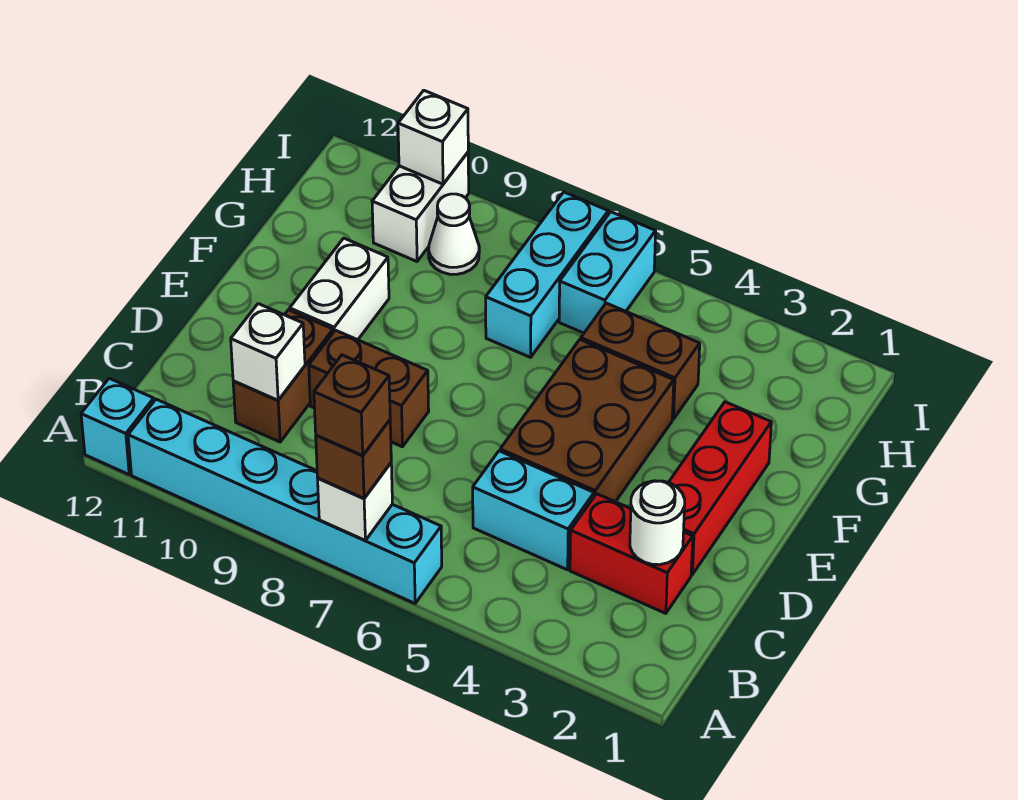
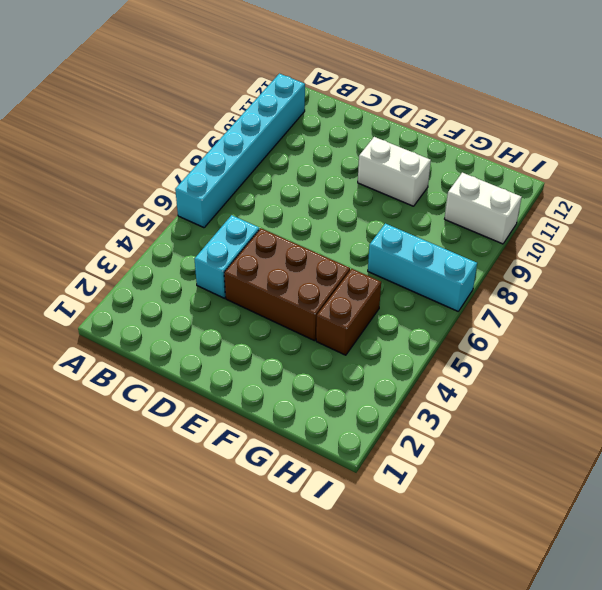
none -> cyan brick A12 level 1
none -> red brick C2:C3 level 1
none -> brown brick C10:D10 level 1

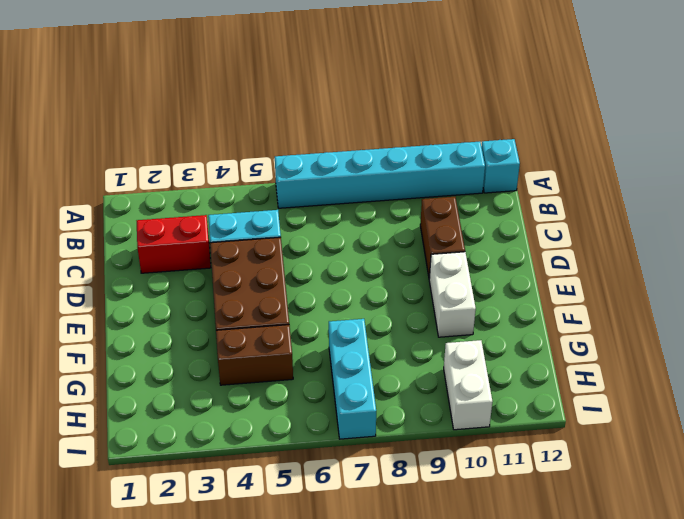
none -> red brick D2:F2 level 1
none -> brown brick D8:D9 level 1
none -> cyan brick H6:I6 level 1

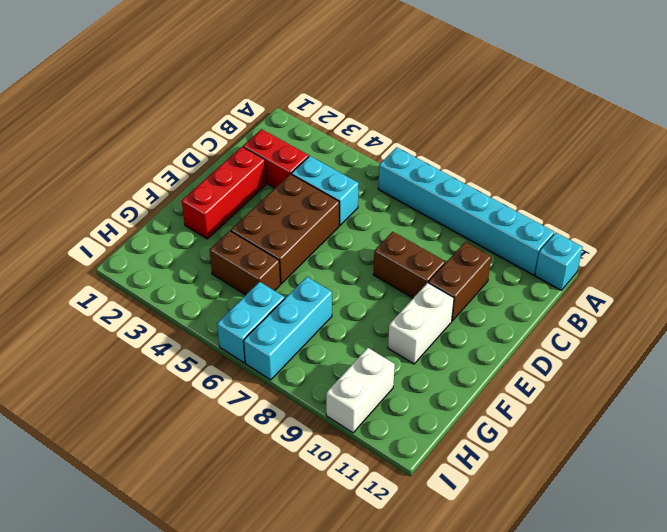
none -> white cone H9 level 1
none -> white brick A7 level 2
none -> white round brick C2 level 2

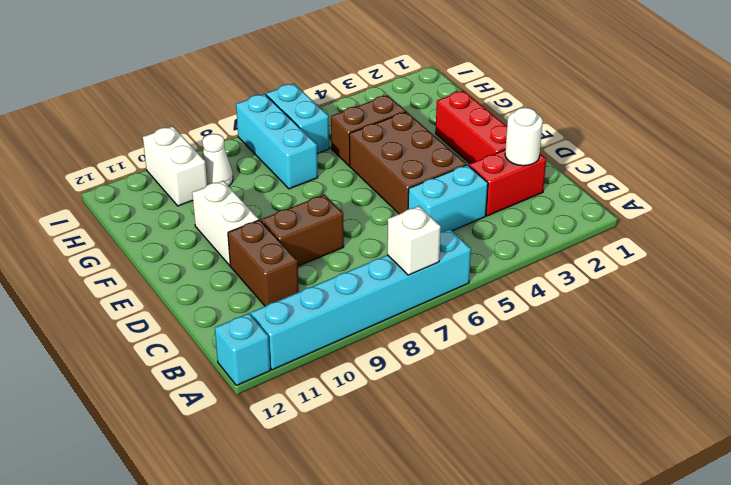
none -> white brick C10 level 2
none -> white brick I10 level 2
none -> brown brick A7 level 3

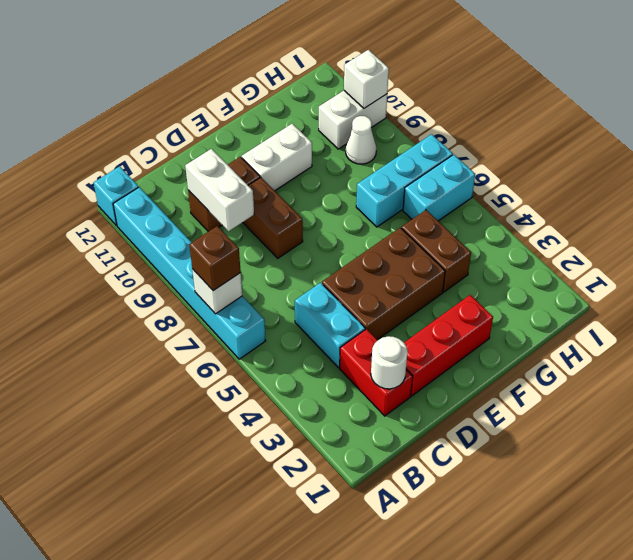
white brick C9:C10 level 2 -> white brick C10 level 2
none -> brown brick A7 level 4

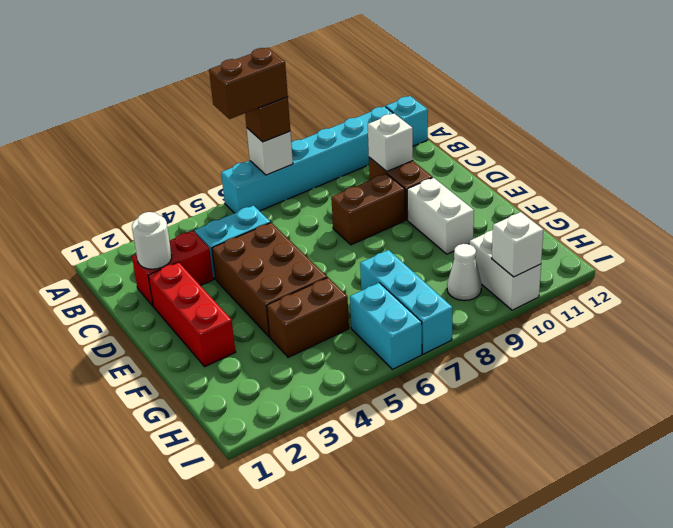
brown brick A6:A7 level 4 -> brown brick A7 level 4

